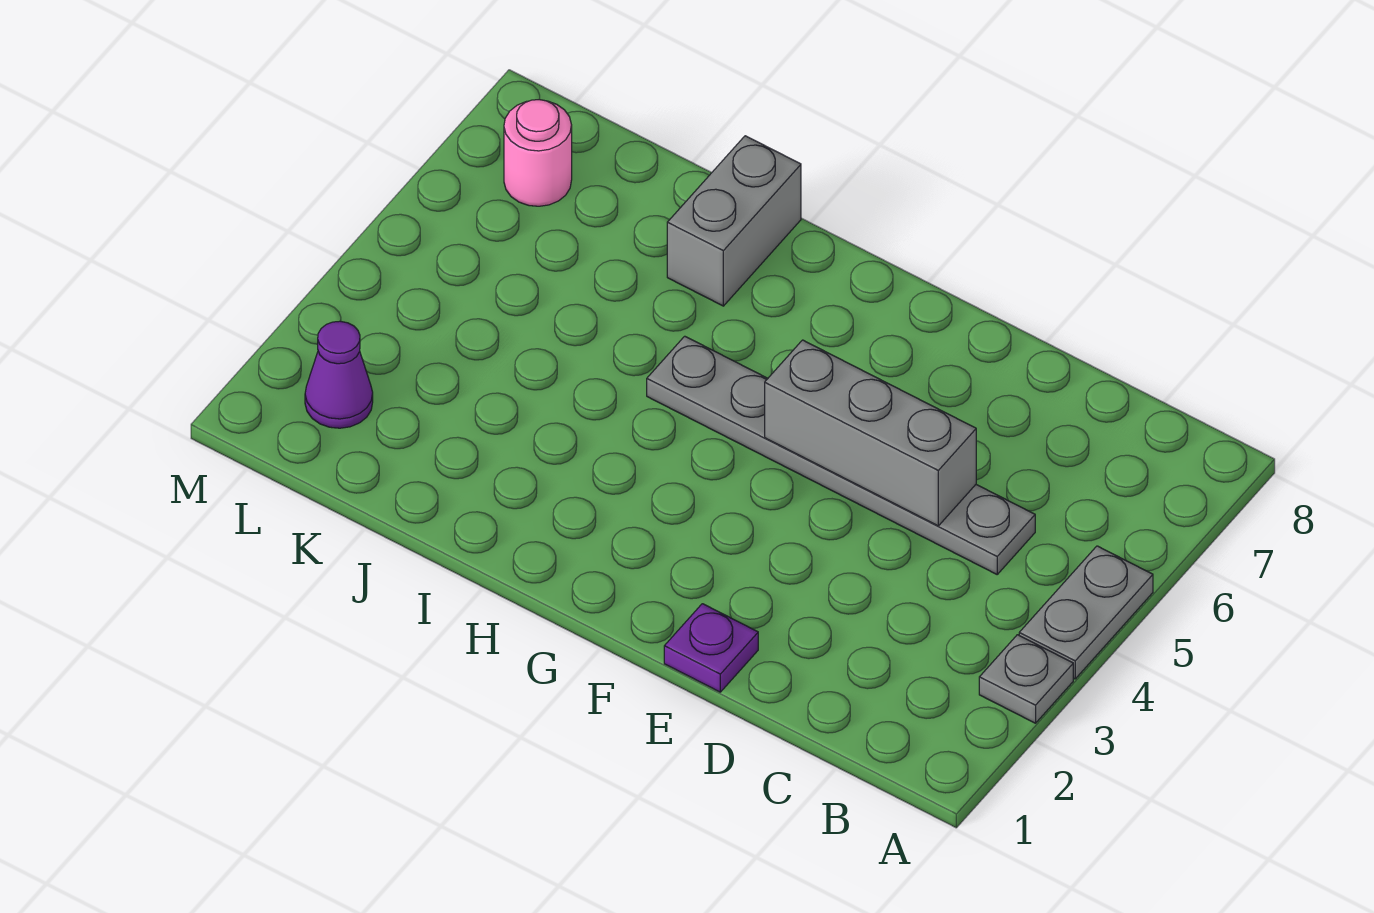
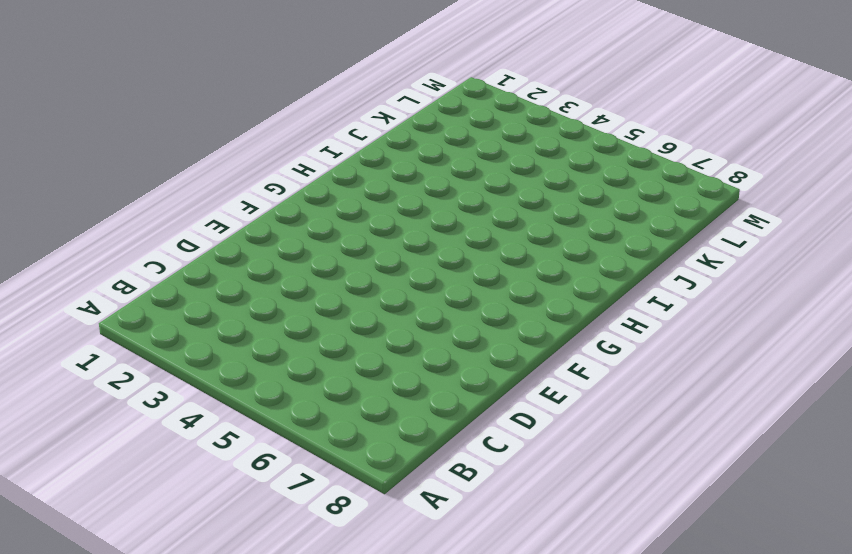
none -> grey plate A3 level 1
none -> grey plate A4:A5 level 1

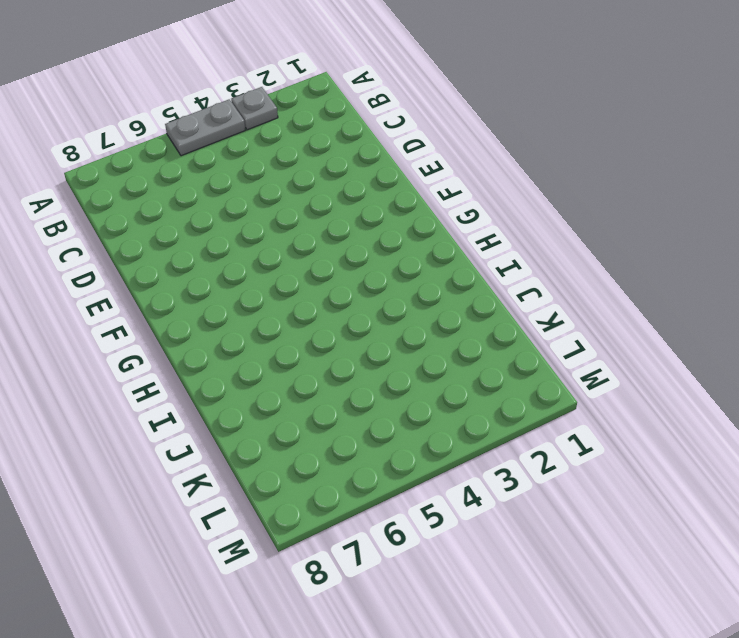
none -> grey plate C5:H5 level 1
none -> purple plate E1 level 1

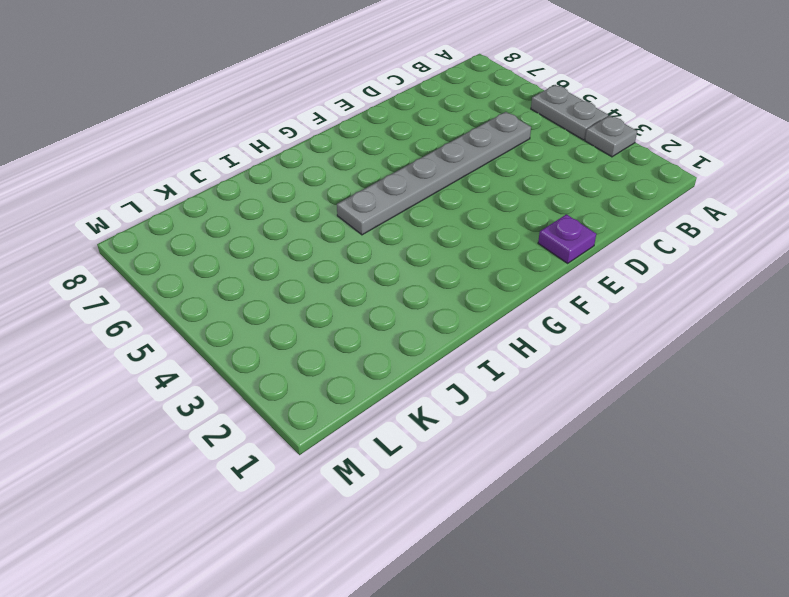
none -> grey brick I7:I8 level 1
none -> purple cone L2 level 1

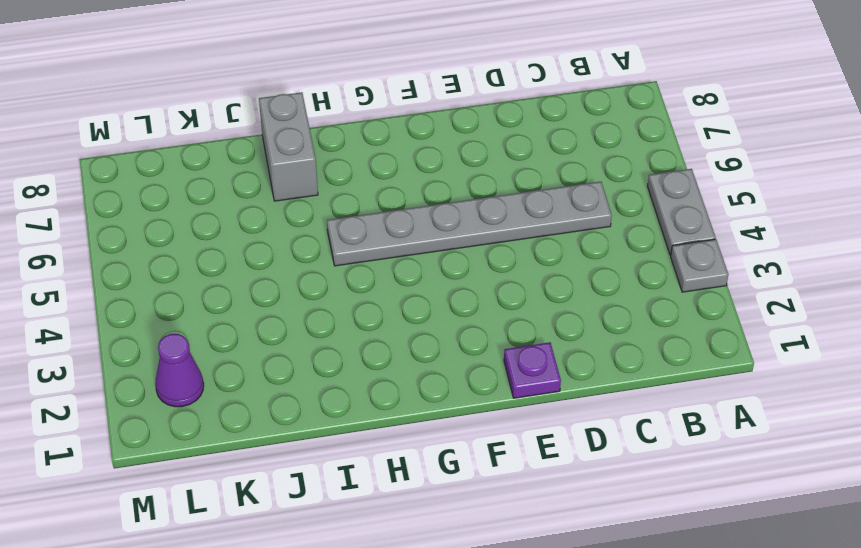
none -> pink round brick L7 level 1
none -> grey brick D5:F5 level 2

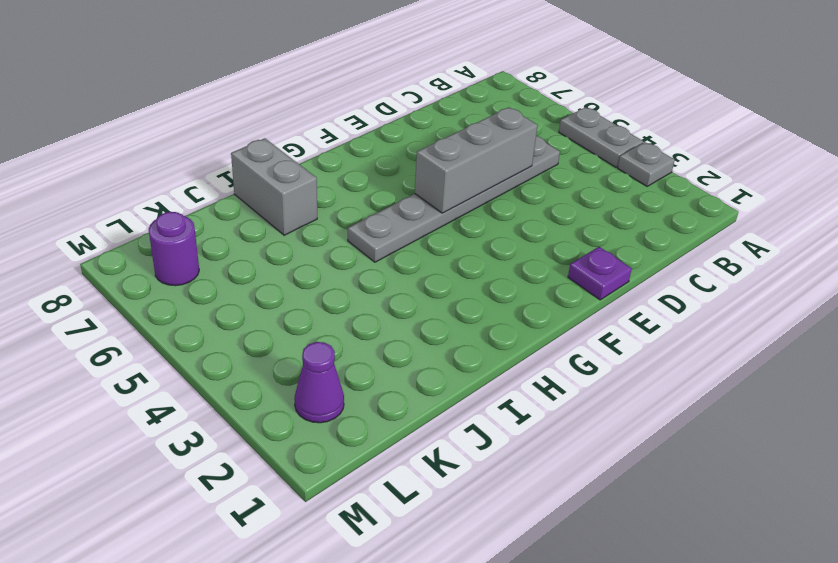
purple round brick L7 level 1 -> pink round brick L7 level 1

